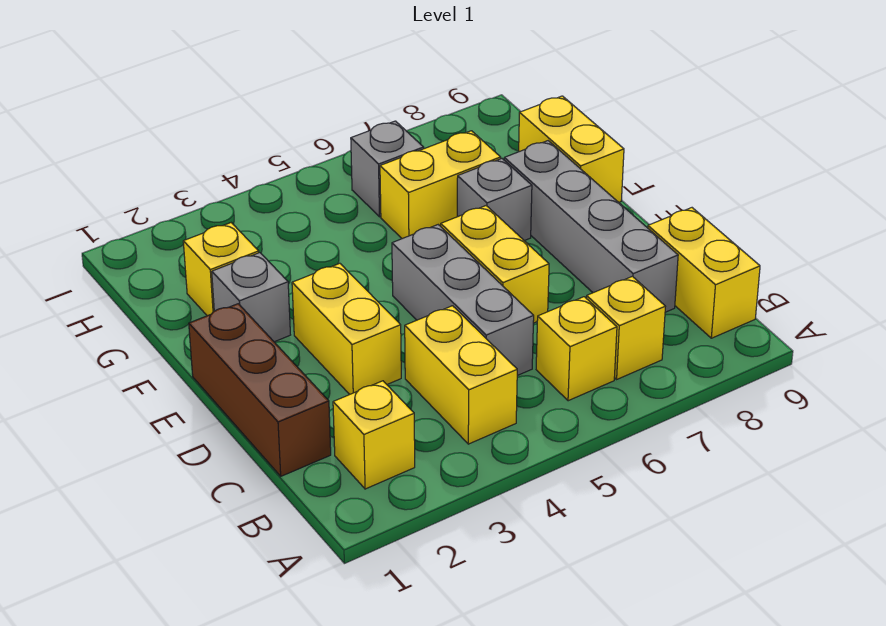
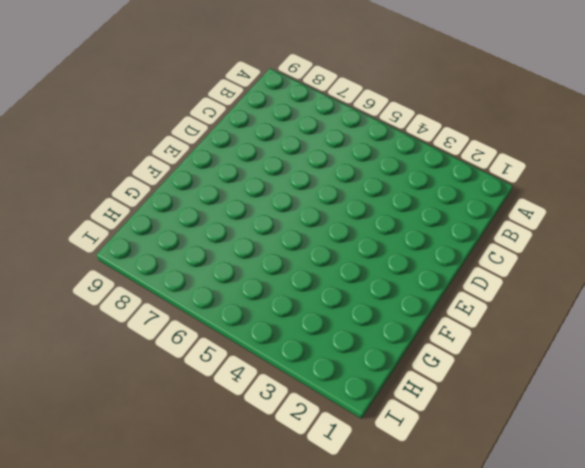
none -> yellow brick B2 level 1
none -> yellow brick B4:C4 level 1
none -> yellow brick B6 level 1

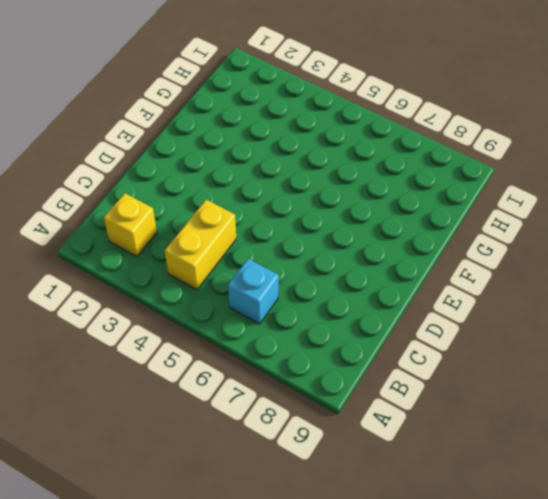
cyan brick B6 level 1 -> yellow brick B6 level 1
none -> yellow brick B7 level 1
none -> yellow brick B9:C9 level 1
none -> brown brick C1:E1 level 1

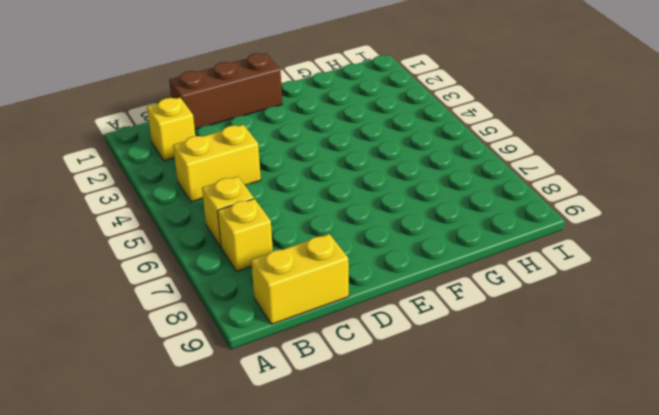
none -> grey brick C5:E5 level 1
none -> grey brick C8:F8 level 1
none -> yellow brick D3:E3 level 1

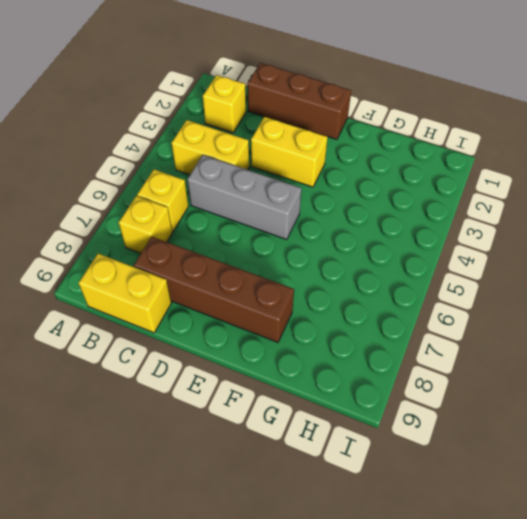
brown brick C8:F8 level 1 -> grey brick C8:F8 level 1
none -> yellow brick D6:E6 level 1
none -> grey brick F2 level 1
none -> grey brick F7 level 1

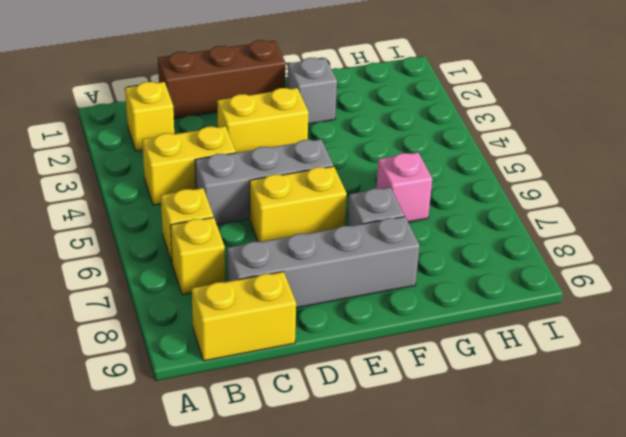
pink brick G6 level 1 -> yellow brick G6:G7 level 1
none -> yellow brick F9:G9 level 1
none -> yellow brick G2 level 1
none -> grey brick H6 level 1

